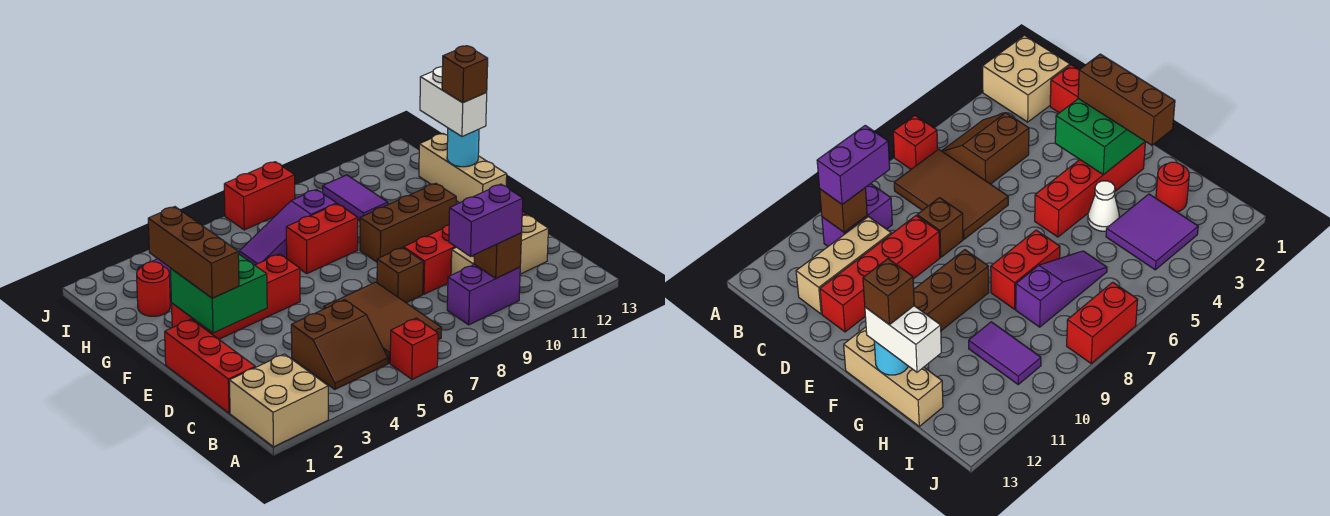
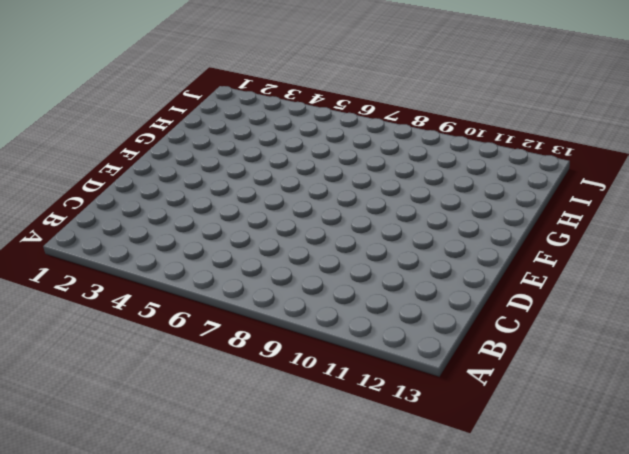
none -> tan brick A1:B2 level 1
none -> red brick A6 level 1
none -> brown slope B4:C5 level 1 top C

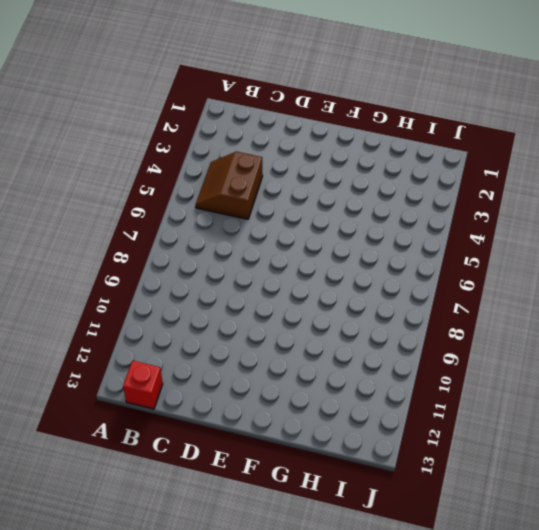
red brick B13 level 1 -> red brick A6 level 1
none -> tan brick A1:B2 level 1
none -> brown tile B6:D7 level 1
none -> purple brick B9:B10 level 1

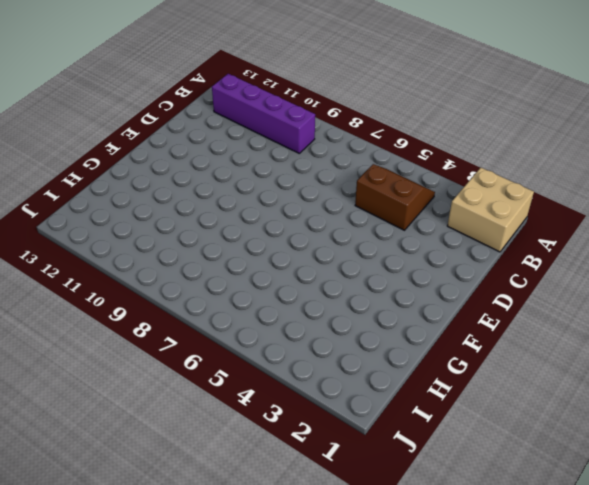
purple brick B9:B12 level 1 -> purple brick B9:B10 level 1
none -> red brick A6 level 1
none -> brown tile B6:D7 level 1
none -> red brick C1:E1 level 1

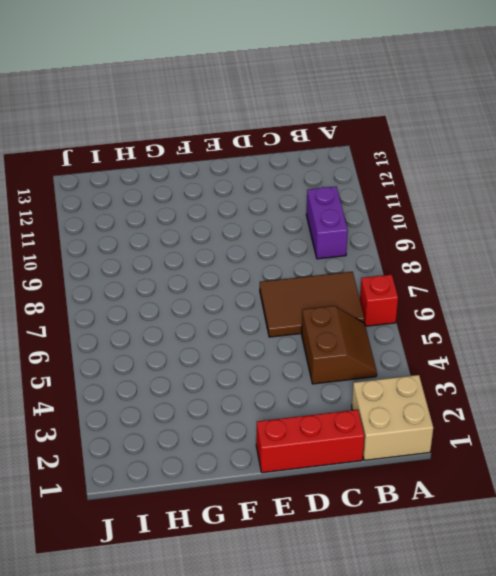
none -> tan brick C10:C12 level 1
none -> brown brick D8 level 1
none -> red brick D9:D12 level 1

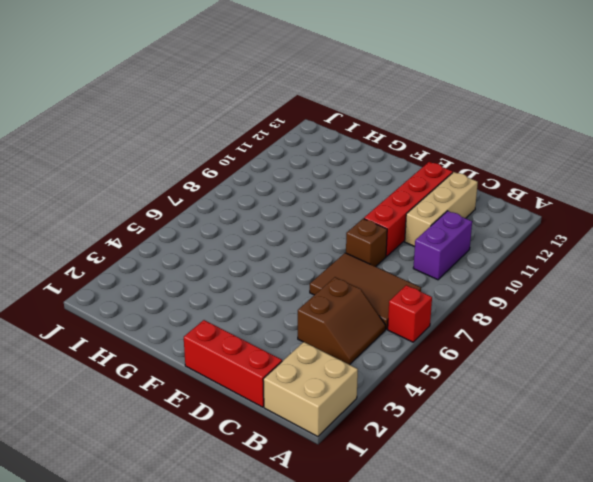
none -> red brick F2:F5 level 1
none -> brown brick F9:F11 level 1
none -> tan brick F13:H13 level 1

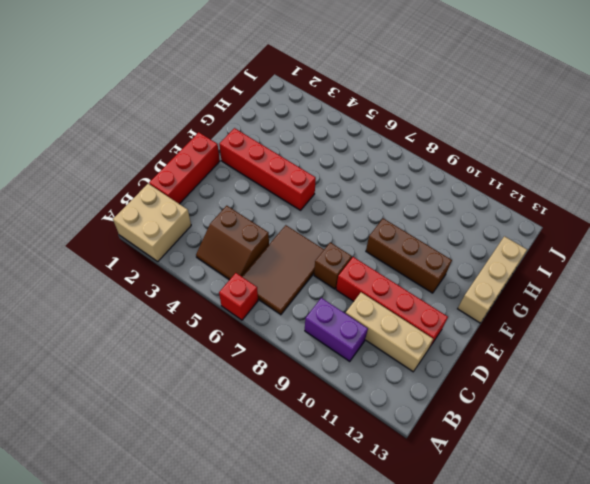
none -> white cone G4 level 1
none -> red brick G7:G8 level 1
none -> red round brick H2 level 1

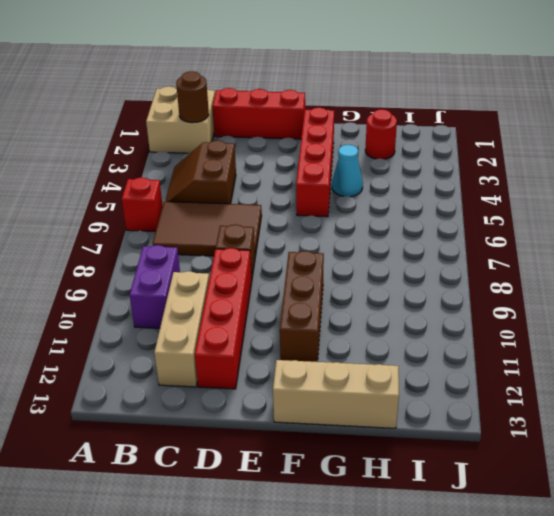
brown round brick B2 level 2 -> none
cyan cone G4 level 1 -> white cone G4 level 1
none -> red brick G7:G8 level 1
none -> purple tile H3:I4 level 1
none -> purple slope H6:H8 level 1 top 8

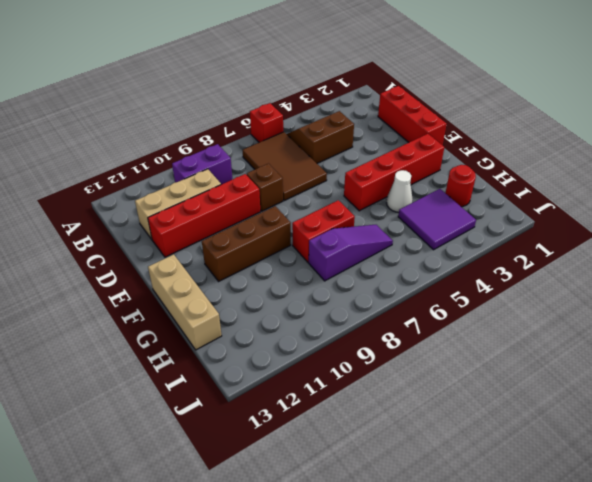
none -> tan brick A1:B2 level 1
none -> purple tile H10:I10 level 1
none -> red brick J7:J8 level 1

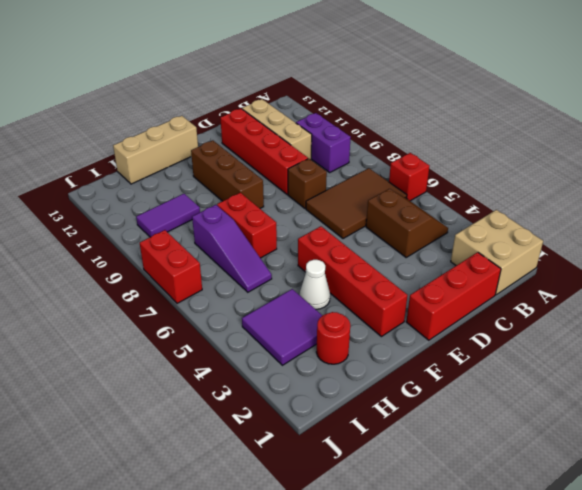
none -> brown brick B10 level 2
none -> green brick E2:F3 level 2
none -> cyan round brick G13 level 2

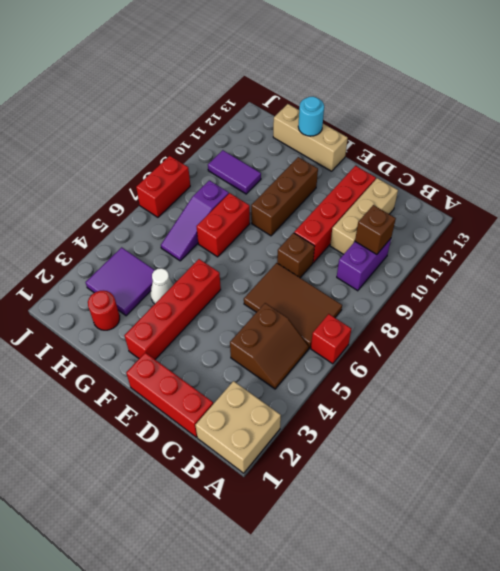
none -> green brick E2:F3 level 2
none -> purple brick B9:B10 level 3
none -> brown brick E2:G2 level 3

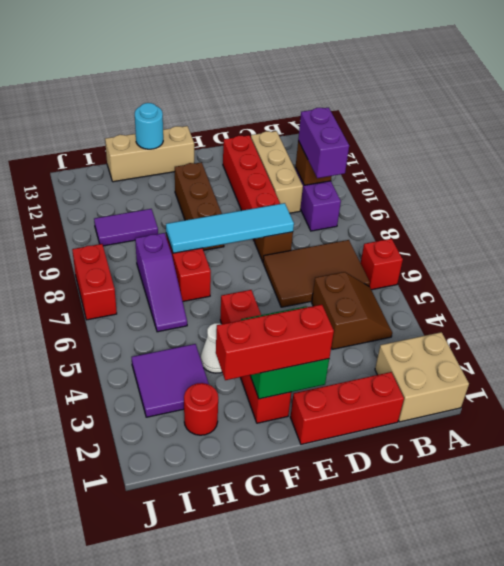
cyan tile D8:G8 level 2 -> none
red brick E2:G2 level 3 -> brown brick E2:G2 level 3
none -> white brick G13:H13 level 3
none -> brown brick G13 level 4

